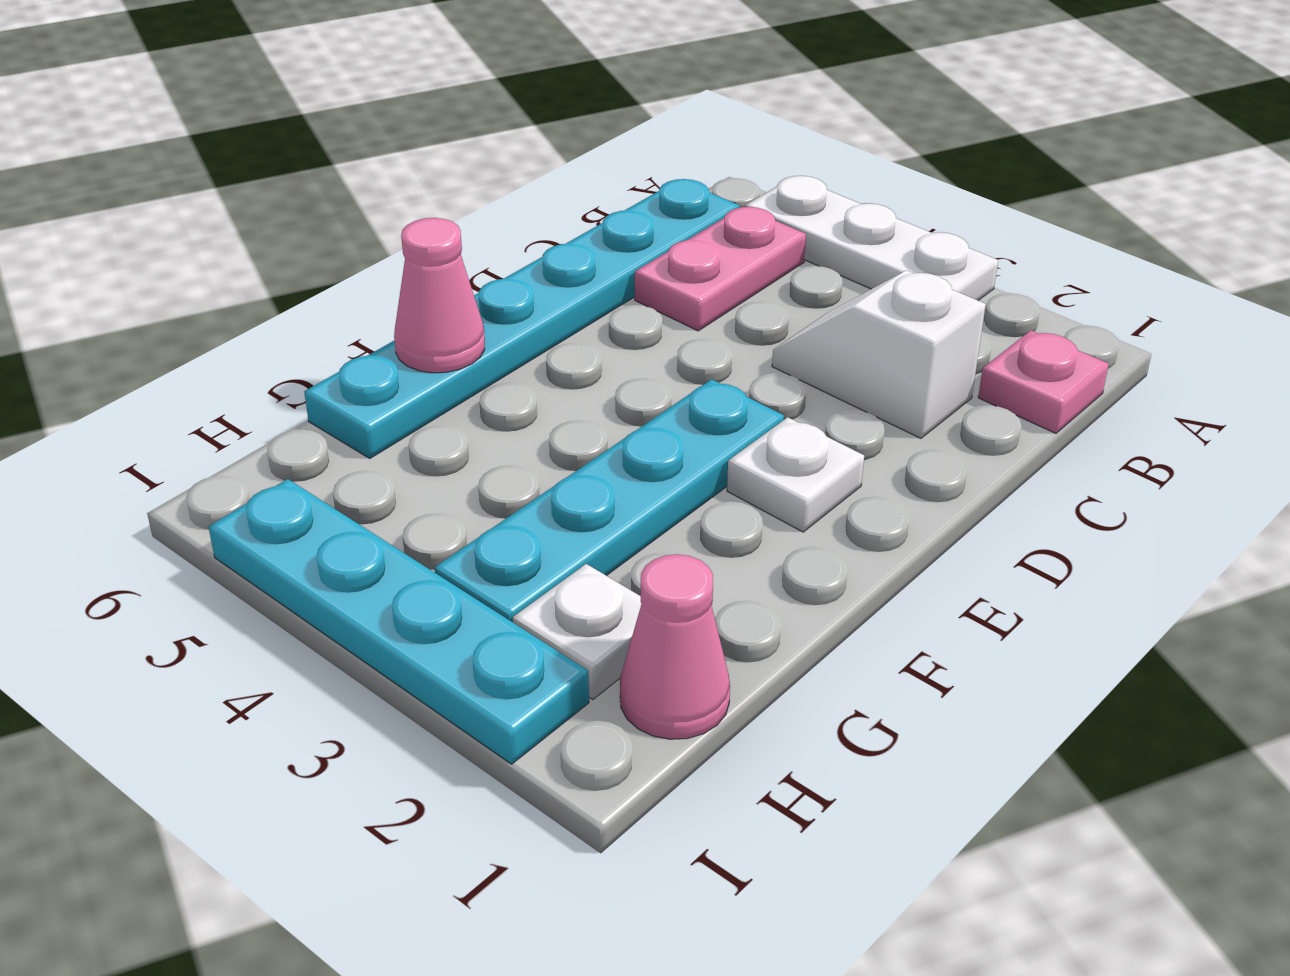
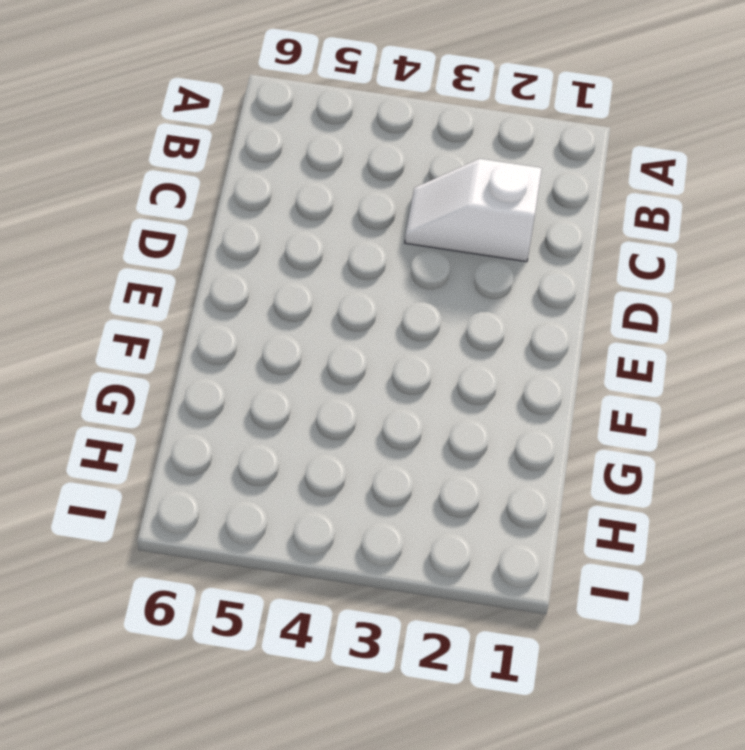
none -> white plate A3:A5 level 1
none -> pink plate B1 level 1

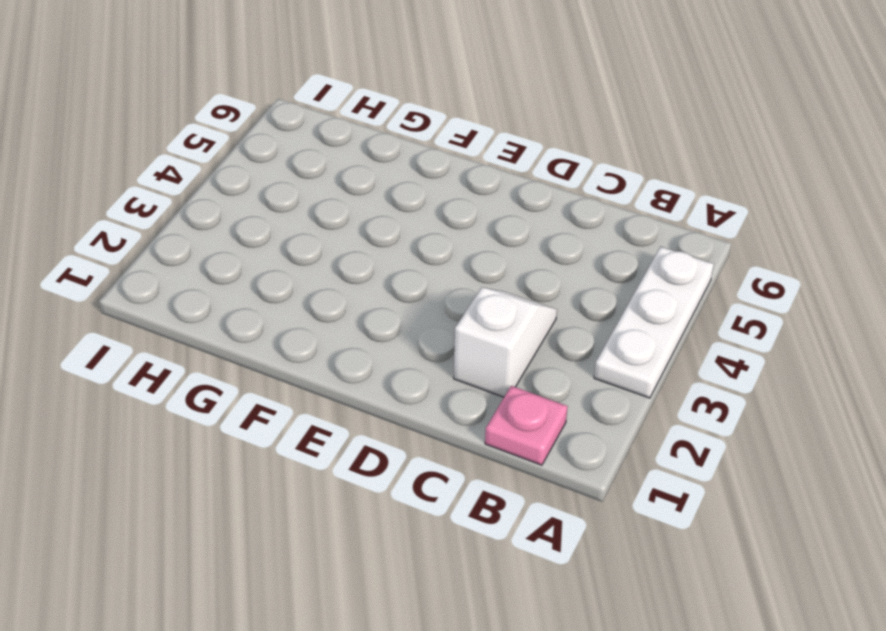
none -> pink plate B5:C5 level 1
none -> cyan plate B6:G6 level 1

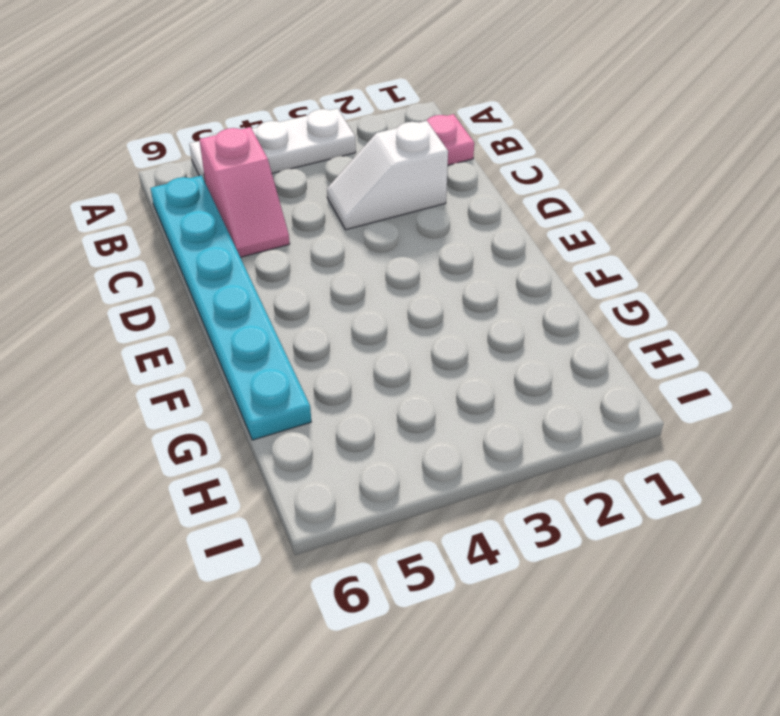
pink slope B5:C5 level 1 top B -> pink plate B5:C5 level 1
none -> white plate E2 level 1
none -> cyan plate E3:H3 level 1

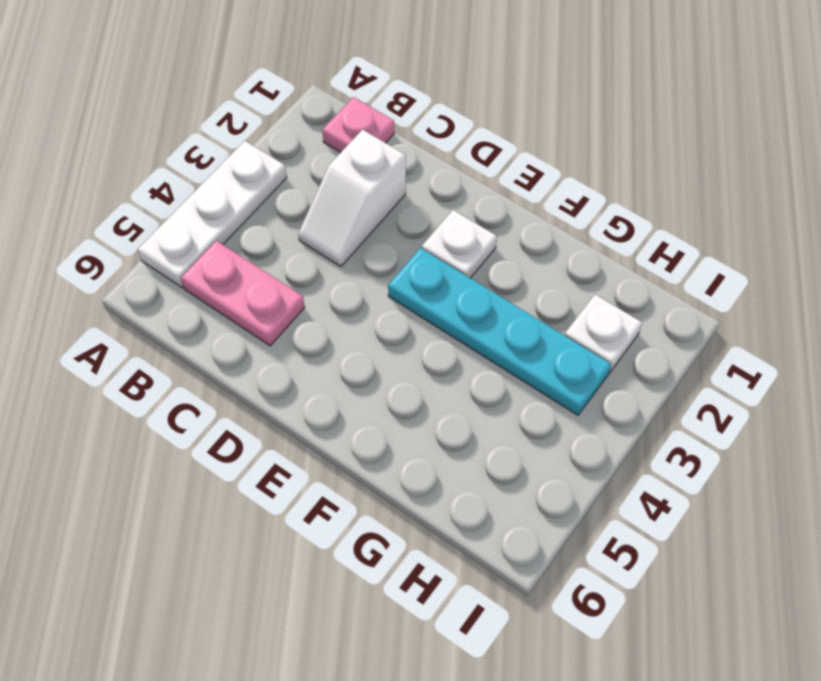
none -> cyan plate B6:G6 level 1
none -> pink cone H1 level 1

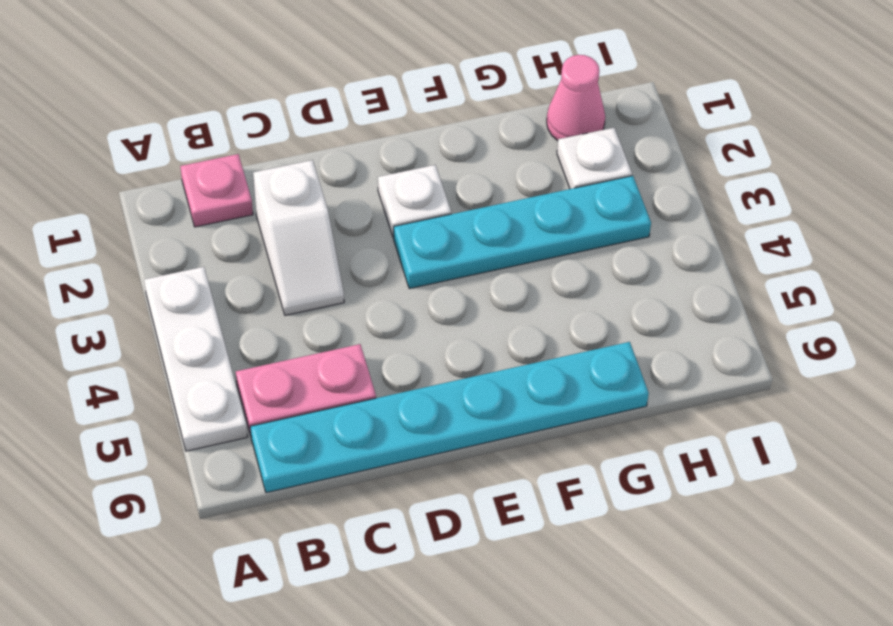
none -> cyan plate I2:I5 level 1
none -> pink cone F6 level 2

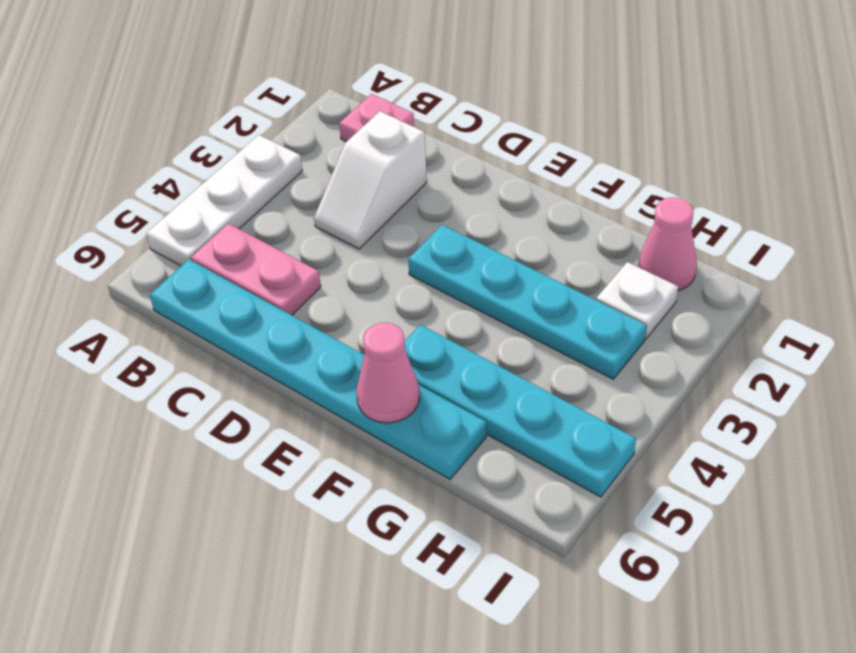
cyan plate F5:I5 level 1 -> cyan plate I2:I5 level 1
none -> white plate E2 level 1

